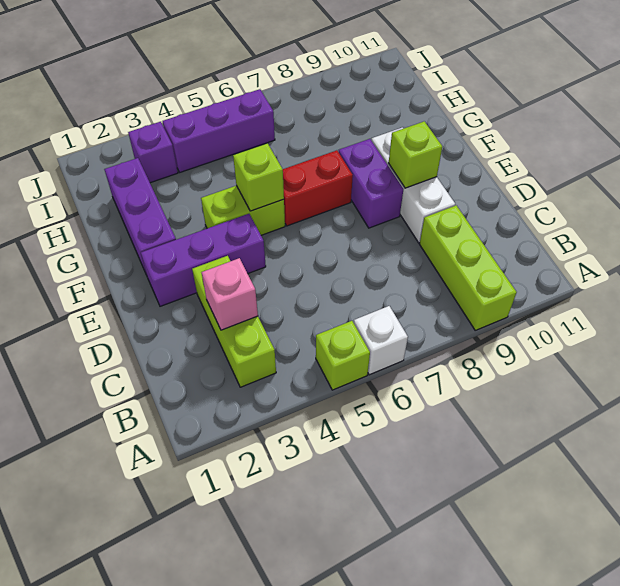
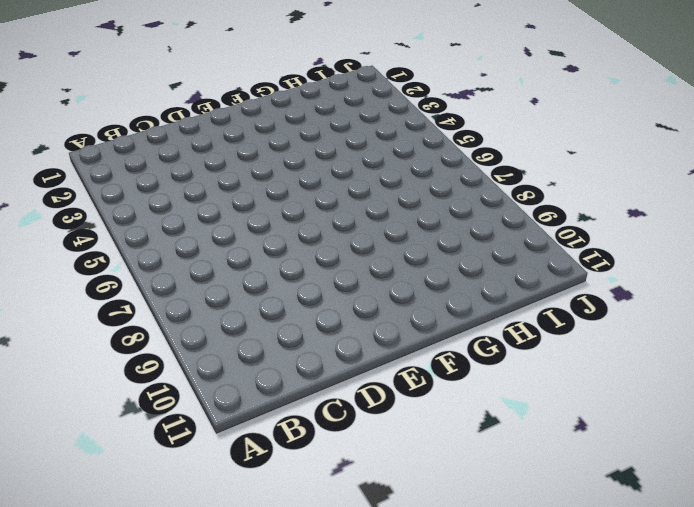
none -> lime brick A5 level 1
none -> white brick A6 level 1
none -> lime brick A9:C9 level 1

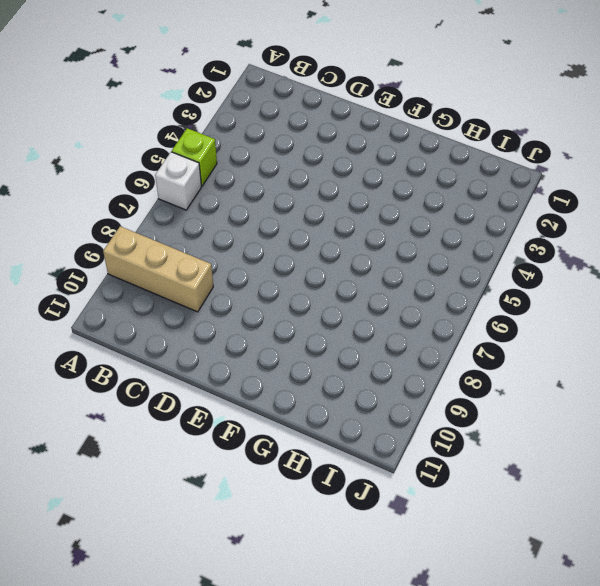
tan brick A9:C9 level 1 -> lime brick A9:C9 level 1
none -> lime brick B3:D3 level 1
none -> white brick D9:F9 level 1
none -> purple brick E2:E4 level 1

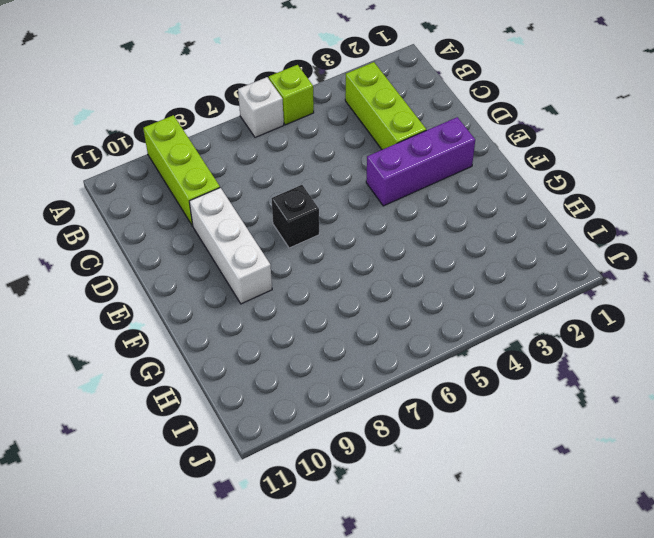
black brick E7 level 1 -> none
none -> purple brick E8:F8 level 1
none -> purple brick F2:H2 level 1
none -> lime brick F4:F5 level 1

